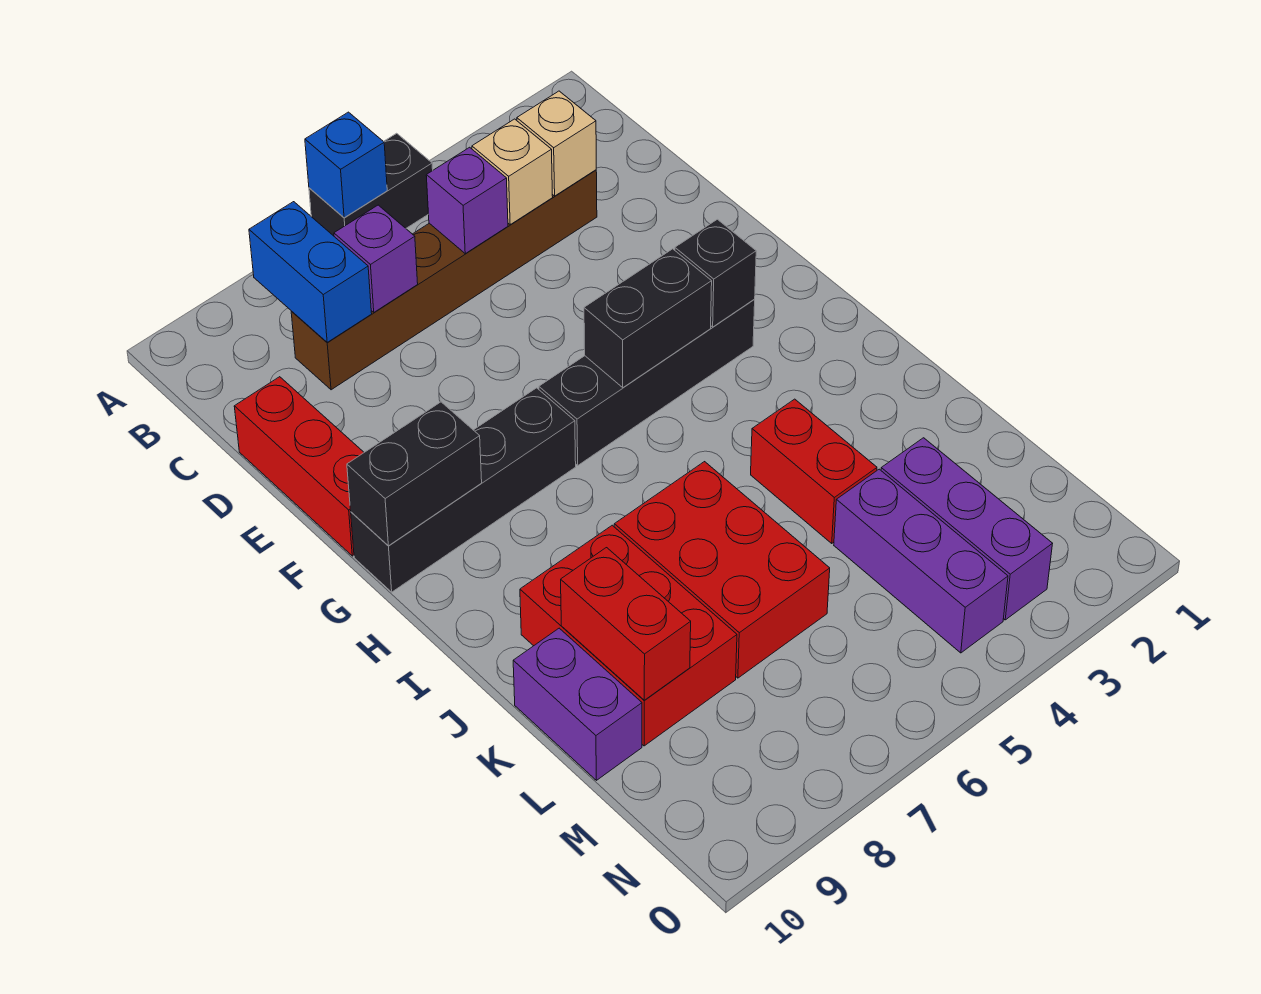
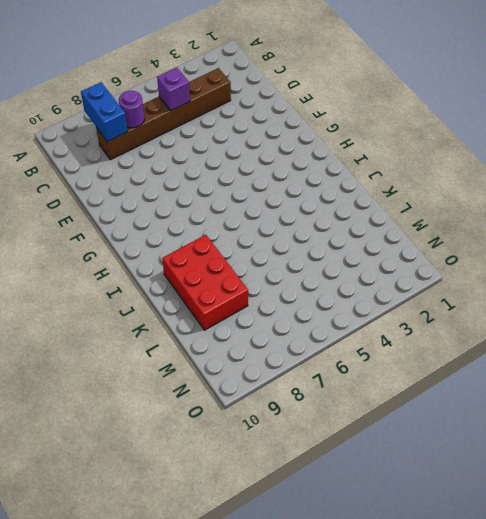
purple round brick C7 level 2 -> purple brick C7 level 2
none -> black brick A5:A6 level 1
none -> red brick D10:F10 level 1
none -> black brick G3:G6 level 1

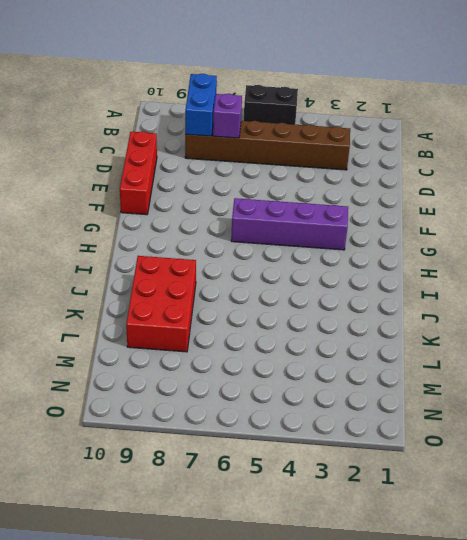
purple brick G3:G6 level 1 -> black brick G3:G6 level 1
none -> black brick G7:G10 level 1
none -> red brick J4:K4 level 1
none -> red brick J6:L7 level 1

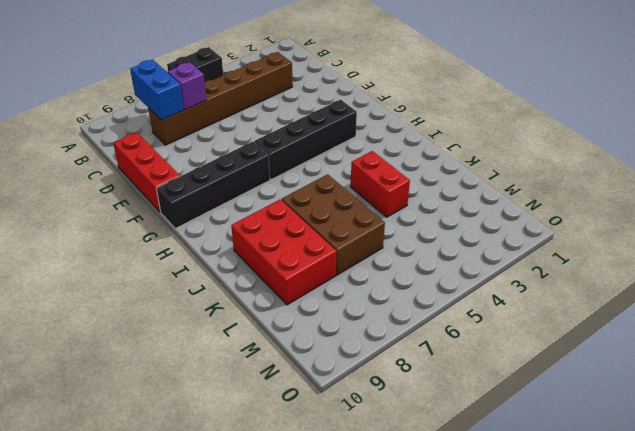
brown brick J6:L7 level 1 -> red brick J6:L7 level 1
none -> purple brick K10:L10 level 1
none -> purple brick L3:N3 level 1
none -> purple brick L4:N4 level 1

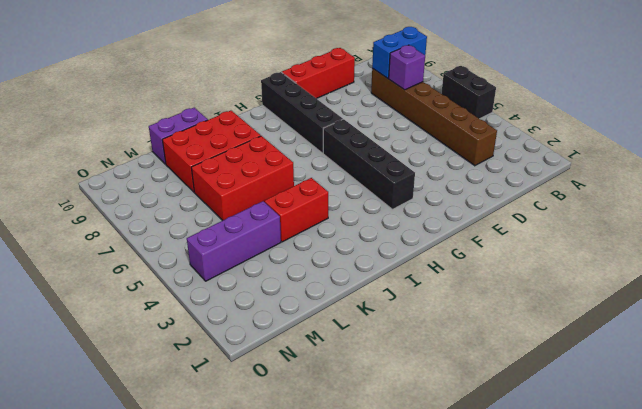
none -> purple brick L3:N3 level 1
none -> blue brick A6 level 2
none -> tan brick C3 level 2

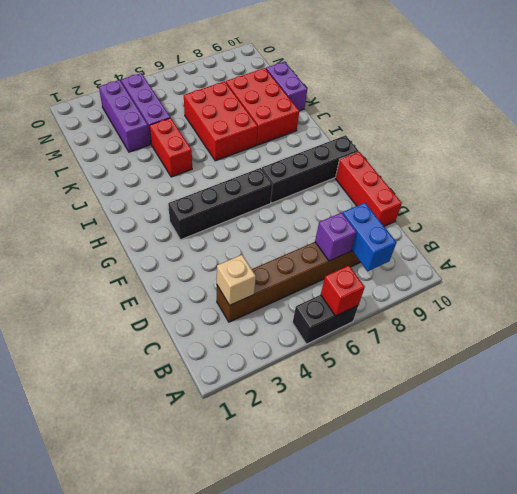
red brick A6 level 2 -> blue brick A6 level 2
none -> tan brick C4 level 2
none -> purple brick C5 level 2
none -> black brick G3 level 2

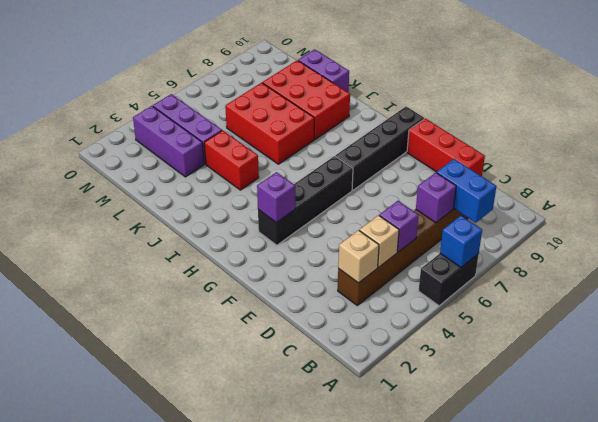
purple brick G3 level 2 -> black brick G3 level 2
none -> black brick G4:G5 level 2
none -> black brick G9:G10 level 2
none -> red brick K9:L9 level 2

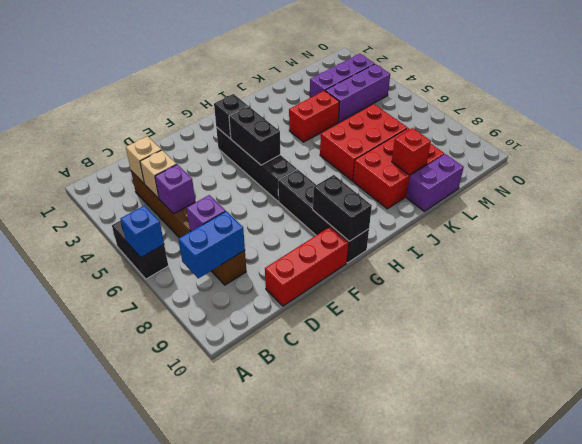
red brick K9 level 2 -> red brick K9:L9 level 2

